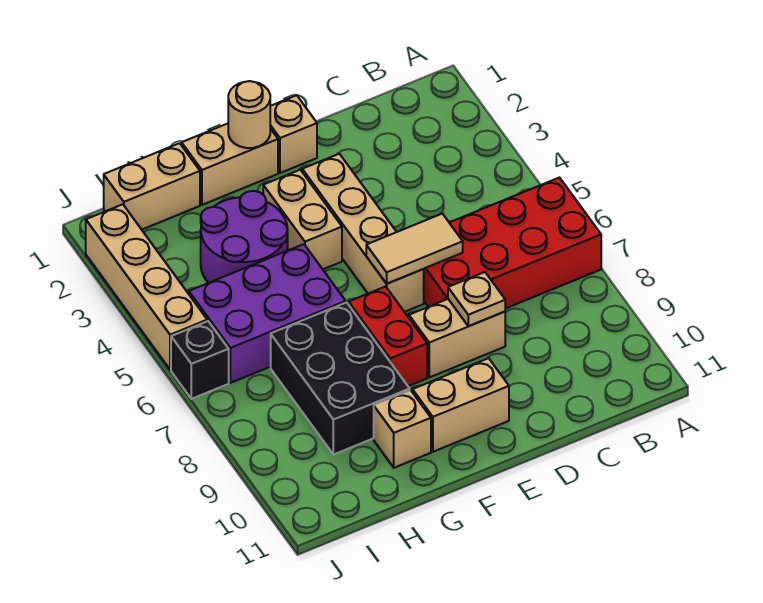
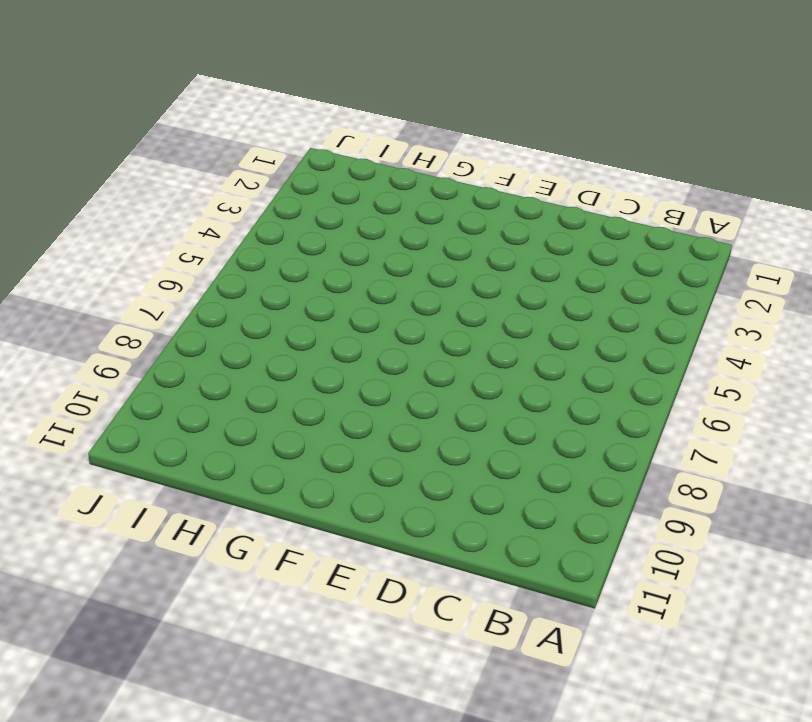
none -> red brick A6:D7 level 1
none -> tan brick D8:E8 level 1
none -> tan brick E1 level 1

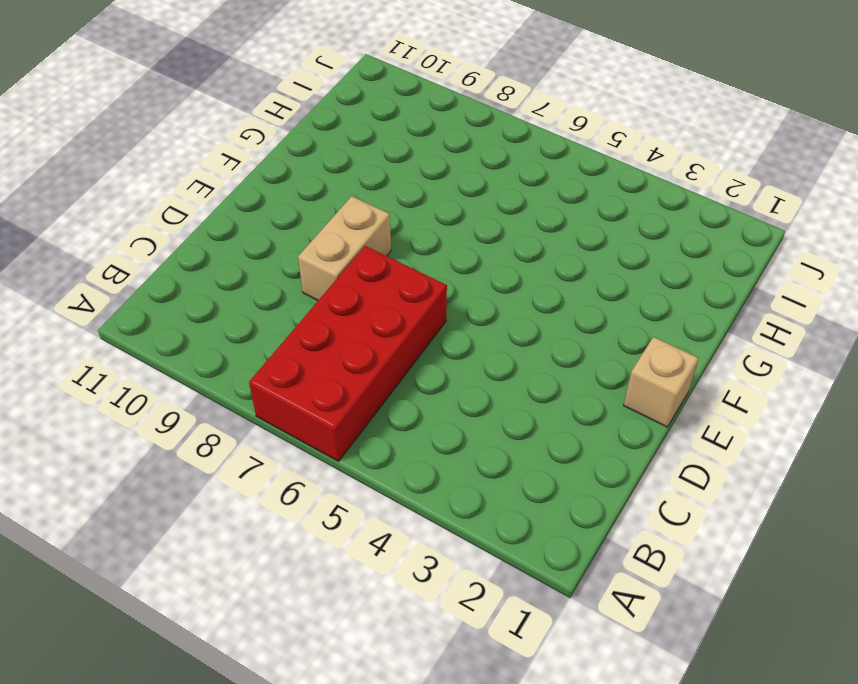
none -> tan brick E3:E6 level 1
none -> tan brick E10:F10 level 1
none -> tan brick F1:G1 level 1

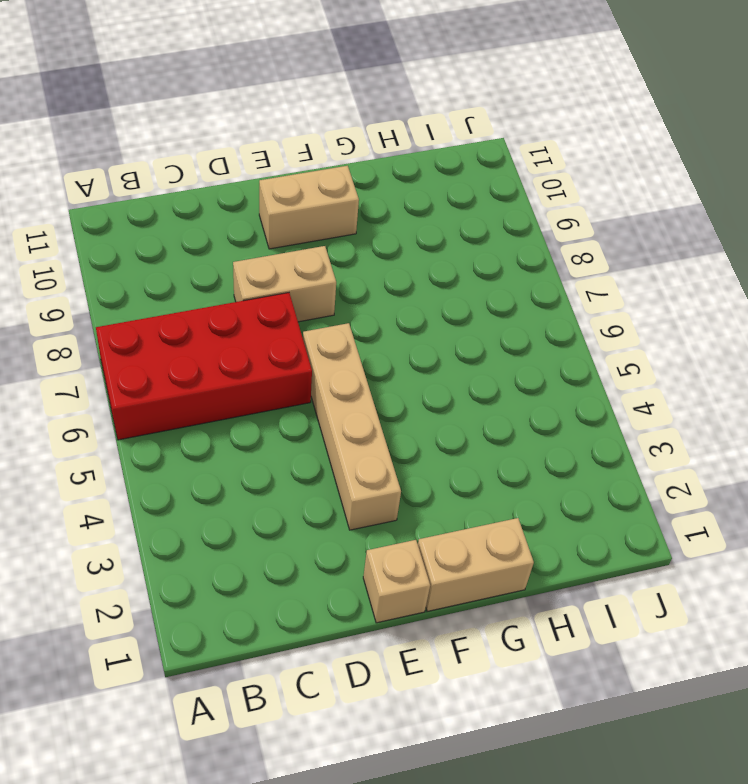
none -> tan brick F3:F4 level 1
none -> red brick F7:F8 level 1
none -> purple round brick G3:H4 level 1

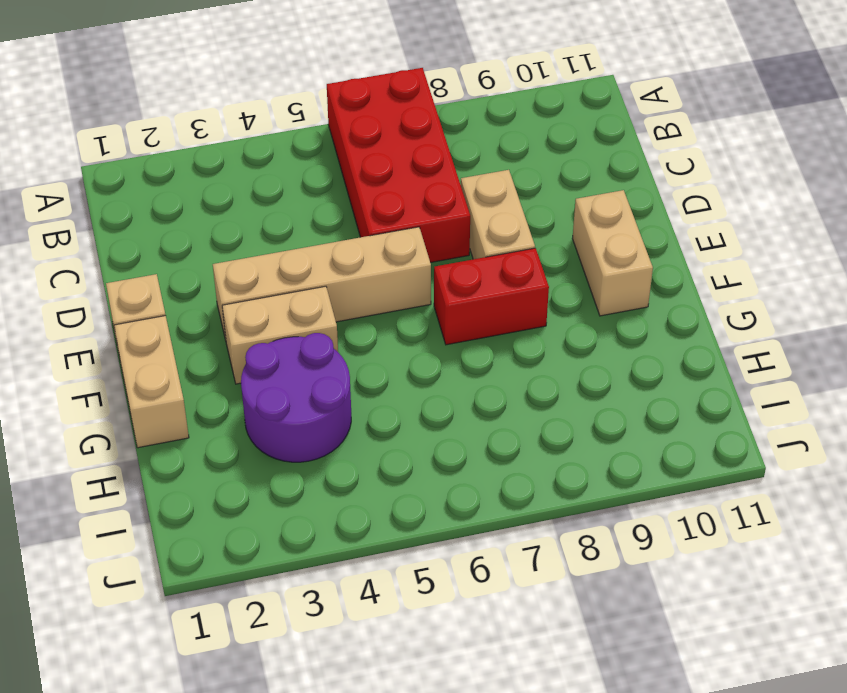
none -> purple brick G5:I6 level 1
none -> black brick G7:H9 level 1
none -> tan brick G10 level 1

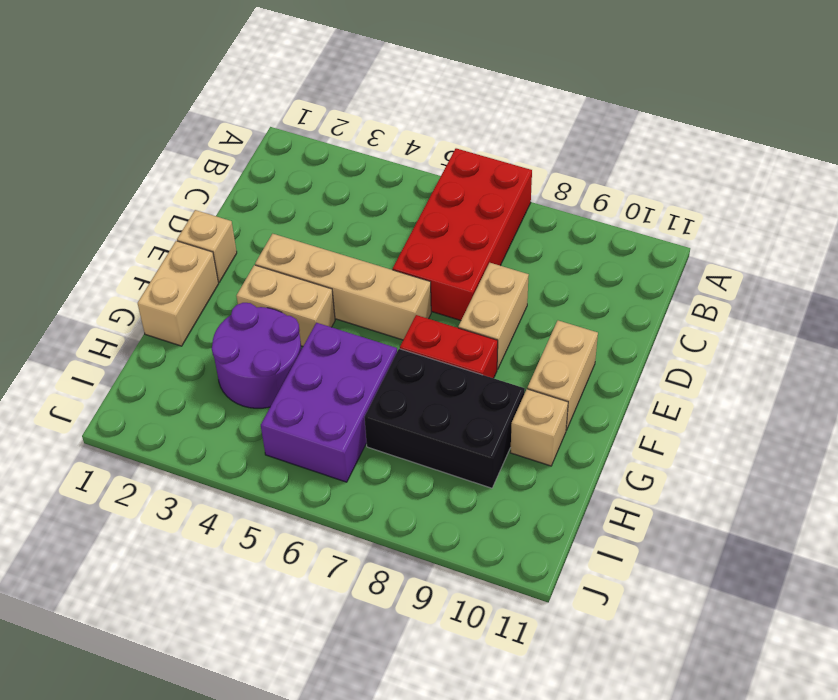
none -> tan brick H1:I1 level 1
none -> tan brick J2:J5 level 1
none -> black brick J6 level 1

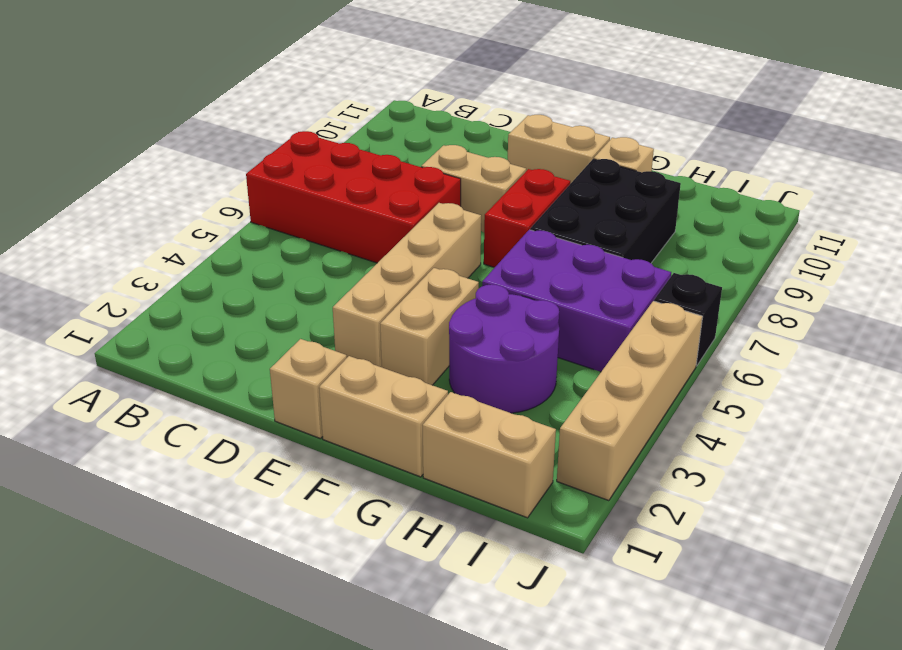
none -> tan tile D6:E6 level 2
none -> tan plate D8 level 2
none -> tan round brick F1 level 2

